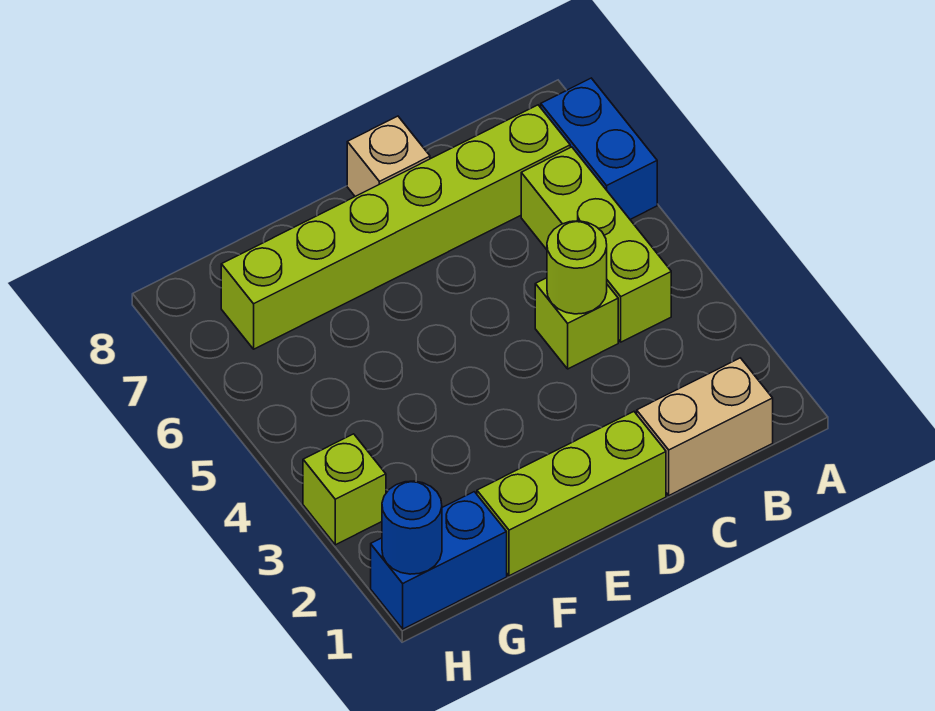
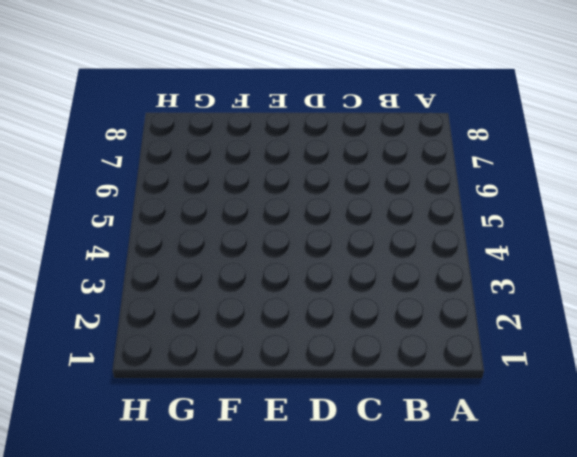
none -> blue brick A6:A7 level 1
none -> tan brick B1:C1 level 1

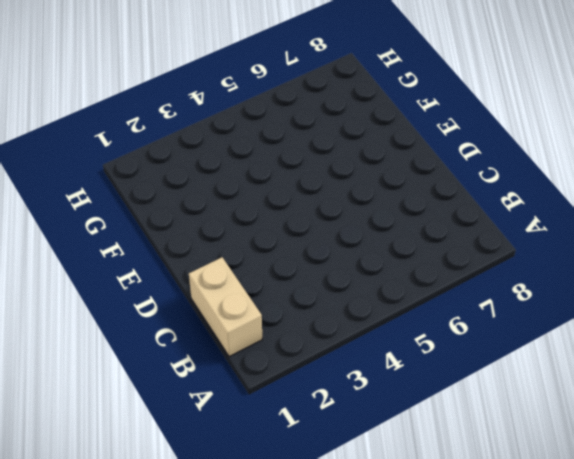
none -> blue brick A6:A7 level 1
none -> lime brick B4:B6 level 1

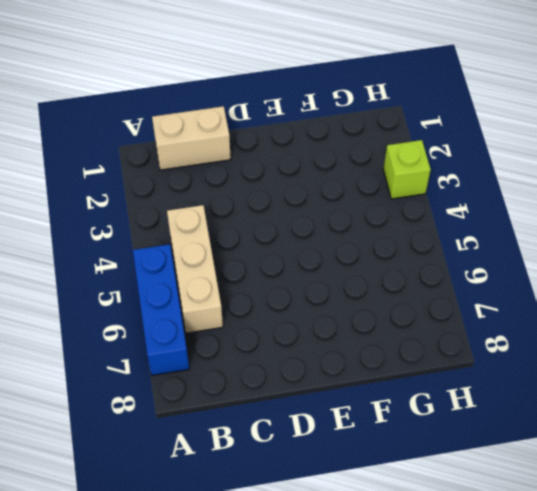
blue brick A5:A7 level 1 -> blue brick A6:A7 level 1
tan brick B4:B6 level 1 -> lime brick B4:B6 level 1
none -> lime brick B7:G7 level 1
none -> lime brick C4 level 1

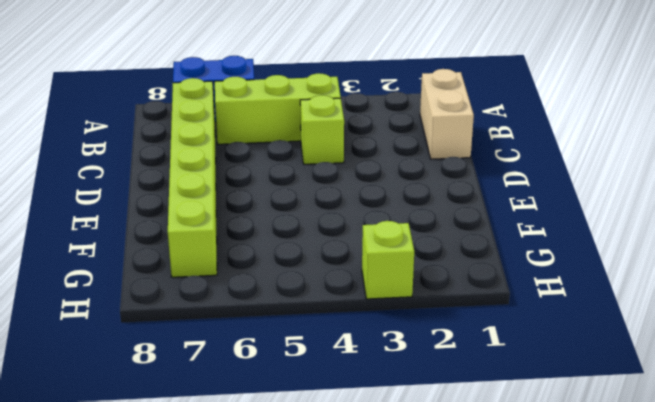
none -> lime brick D1:F1 level 1
none -> tan brick D8 level 1

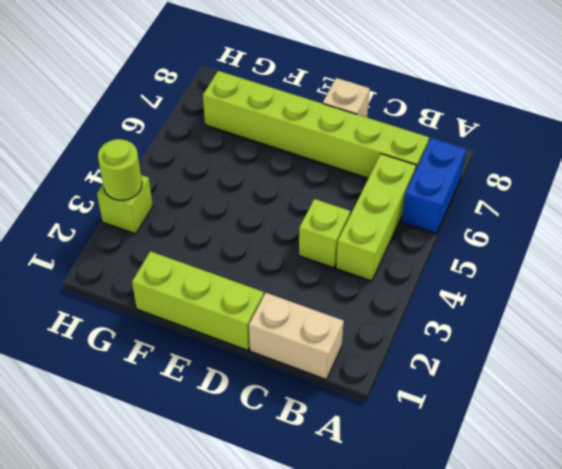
lime round brick H3 level 2 -> lime round brick C4 level 2
none -> blue brick G1:H1 level 1
none -> blue round brick H1 level 2

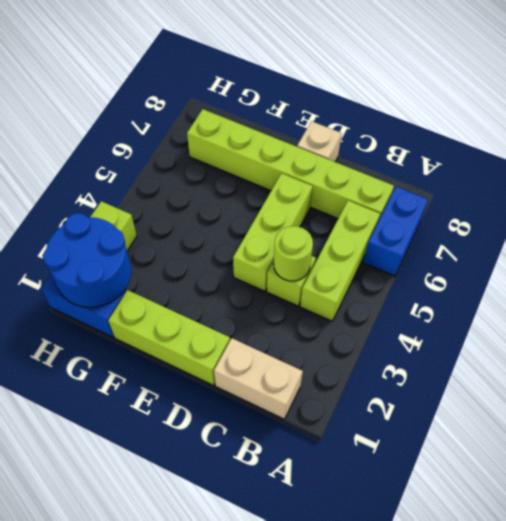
lime brick D4:D6 level 1 -> none
blue round brick G1:H2 level 2 -> blue round brick H1 level 2

